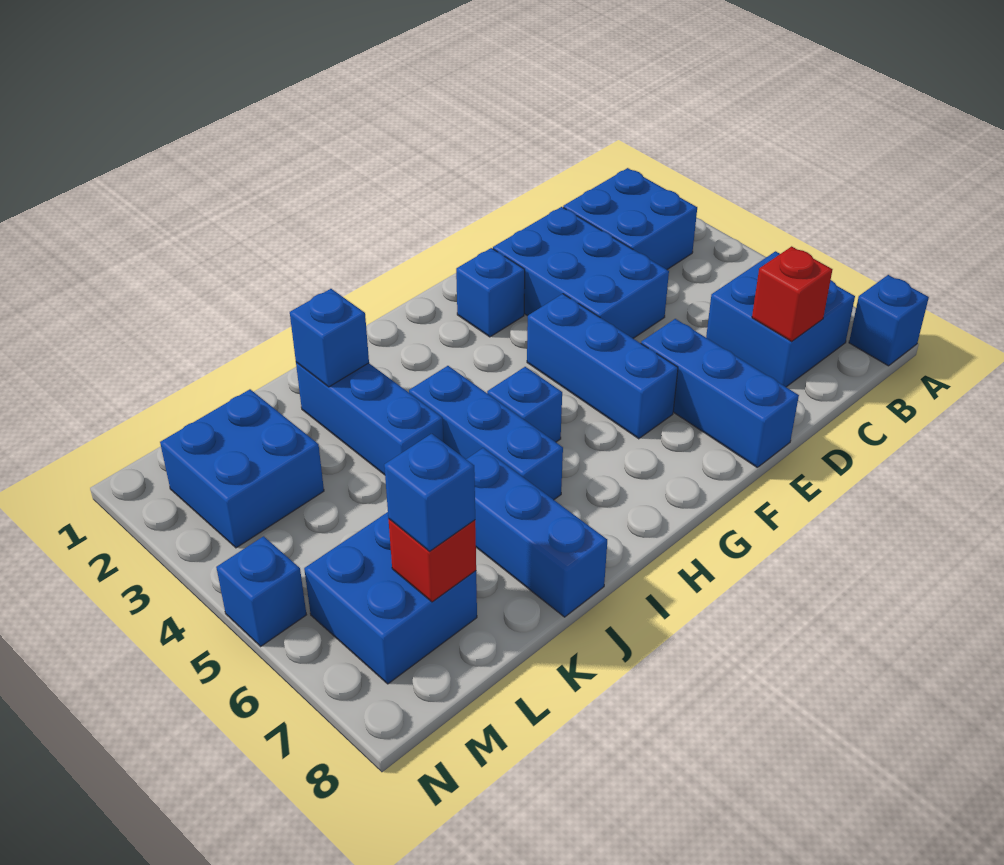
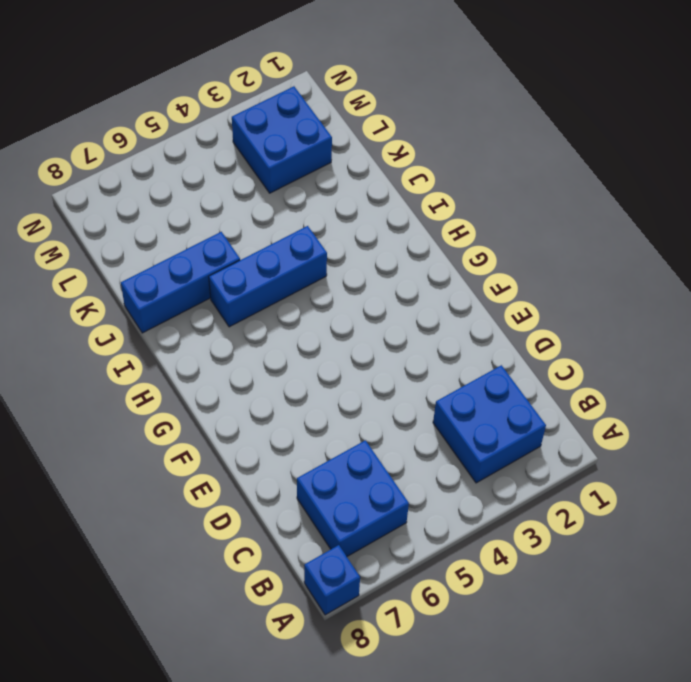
none -> blue brick D2:E4 level 1
none -> blue brick E6:E8 level 1
none -> blue brick F2 level 1

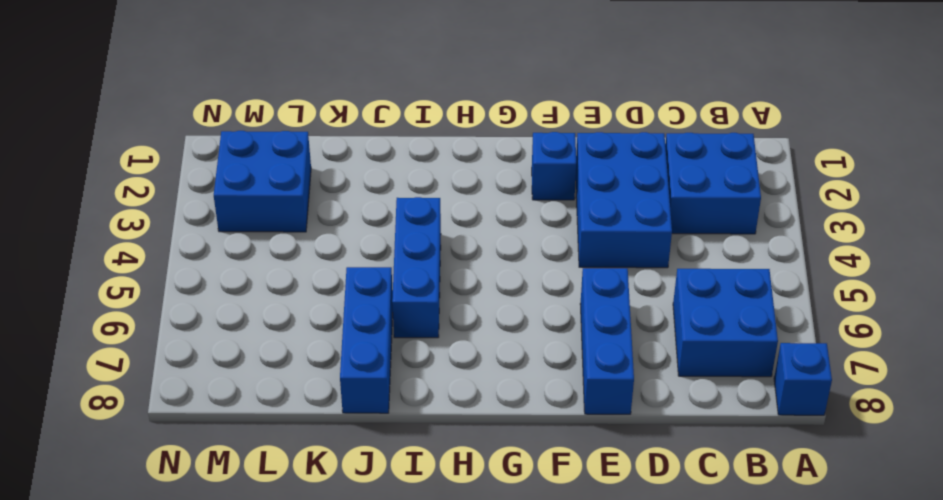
none -> blue brick F4:F6 level 1
none -> blue brick H5 level 1
none -> blue brick J2:J4 level 1

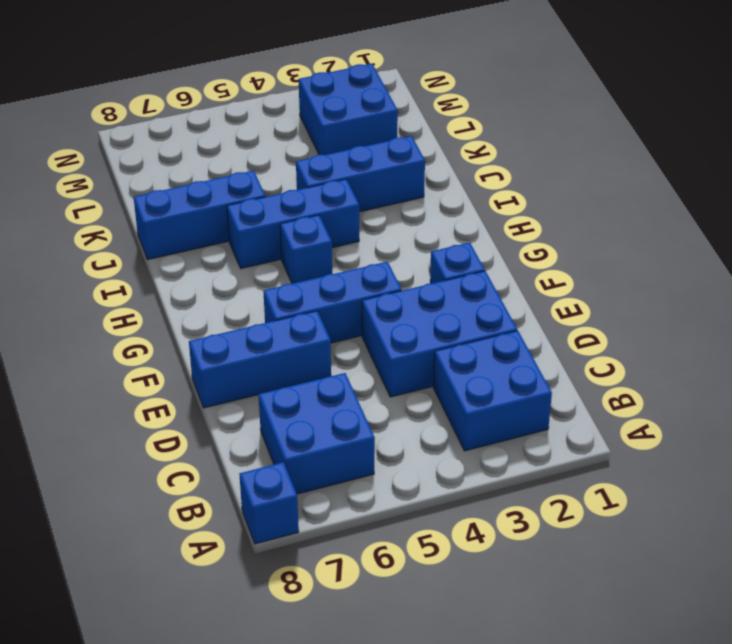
none -> blue brick L6:M7 level 1
none -> blue brick N5 level 1
none -> red brick C7 level 2

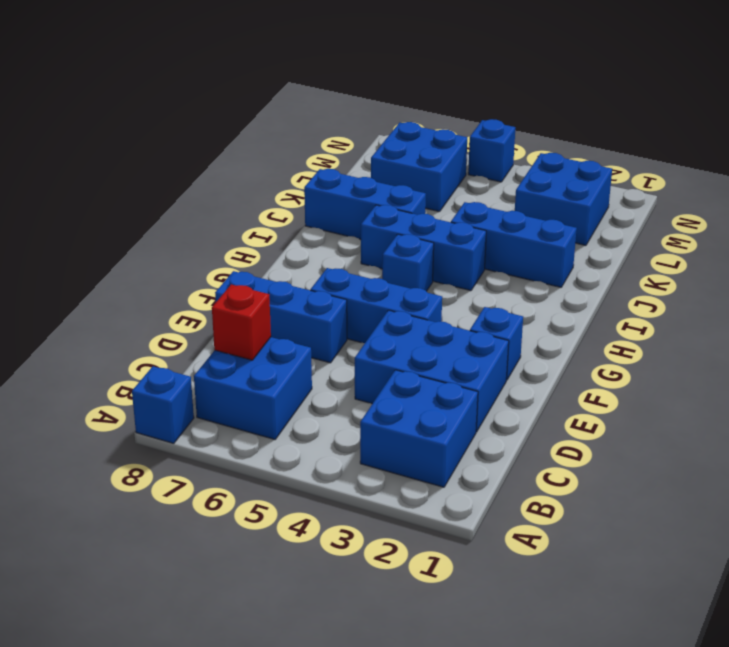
none -> blue brick J2 level 2
none -> red brick L7 level 2
none -> blue brick L7 level 3

